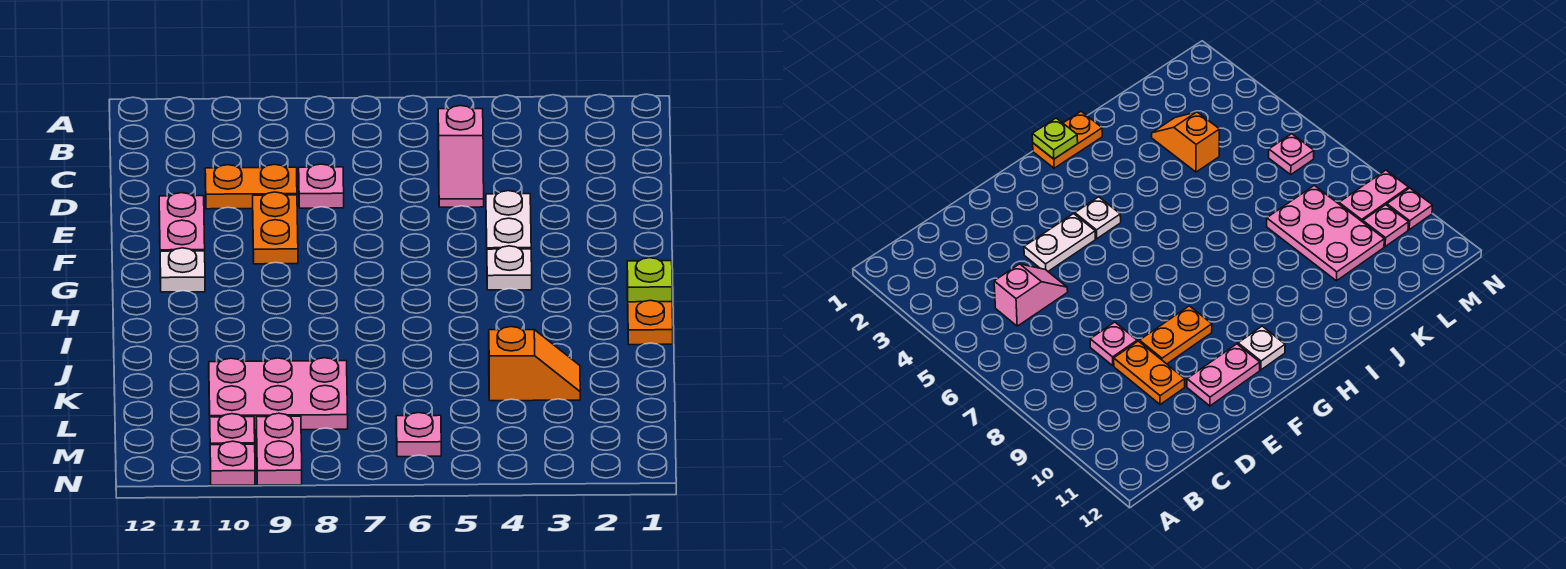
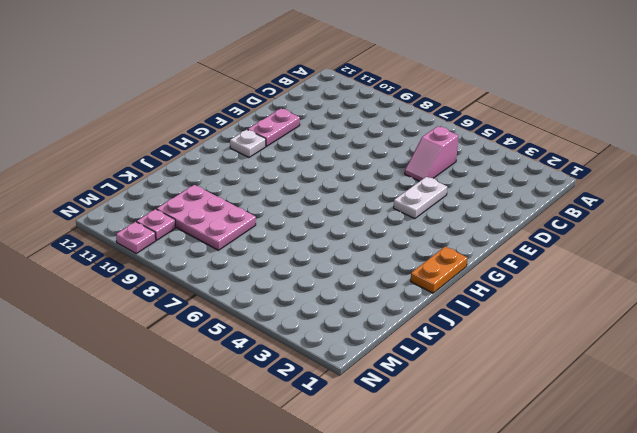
none -> pink plate D8 level 1
none -> orange plate D9:D10 level 1
none -> orange plate E9:F9 level 1

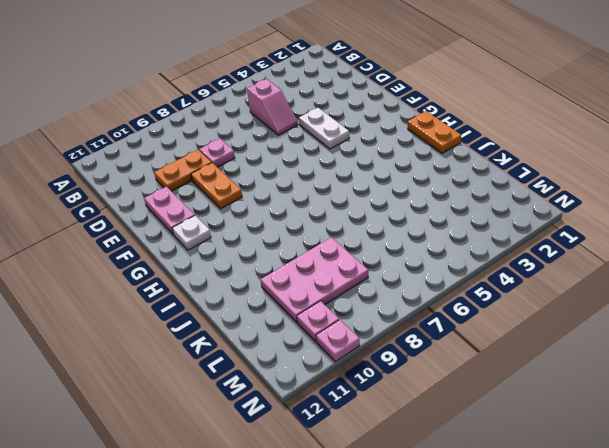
none -> white plate G4 level 1
none -> orange slope K3:K4 level 1 top 4
none -> pink plate M6 level 1

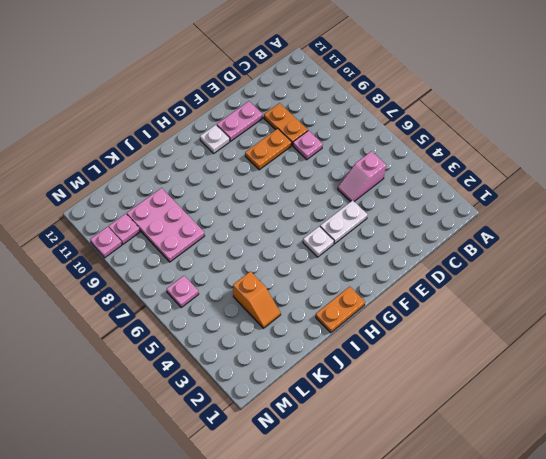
none -> pink plate M9:N9 level 1
none -> lime plate H1 level 2

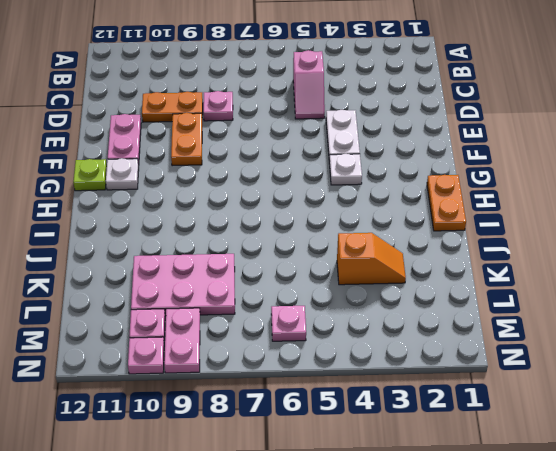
lime plate G12 level 1 -> lime plate H1 level 2

